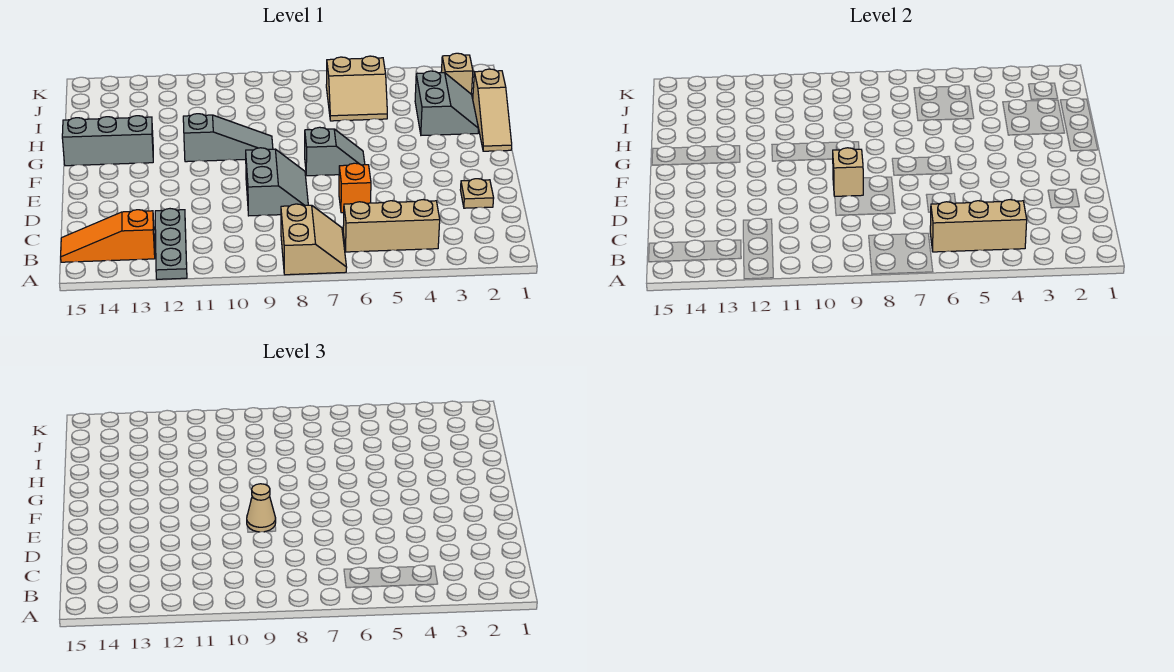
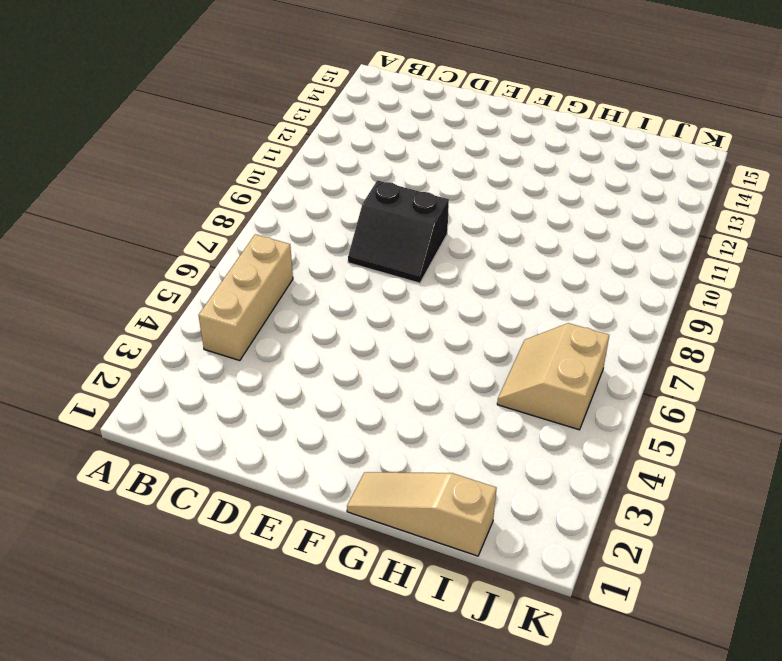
black slope D8:E9 level 1 top 9 -> grey slope D8:E9 level 1 top 9
none -> tan slope A7:B8 level 1 top 8
none -> grey plate A12:C12 level 1
none -> orange slope B13:B15 level 1 top 13

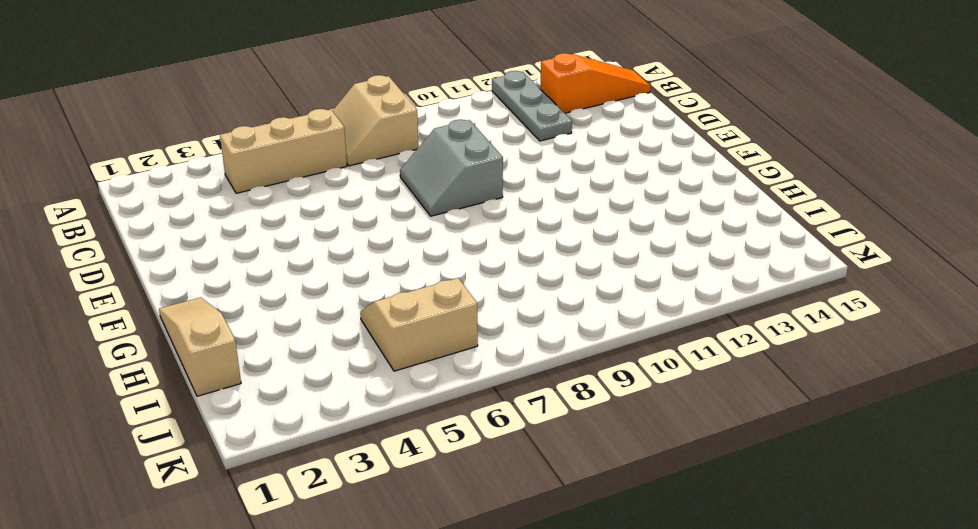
none -> tan plate D2 level 1
none -> orange brick D6 level 1
none -> grey slope F6:F7 level 1 top 7

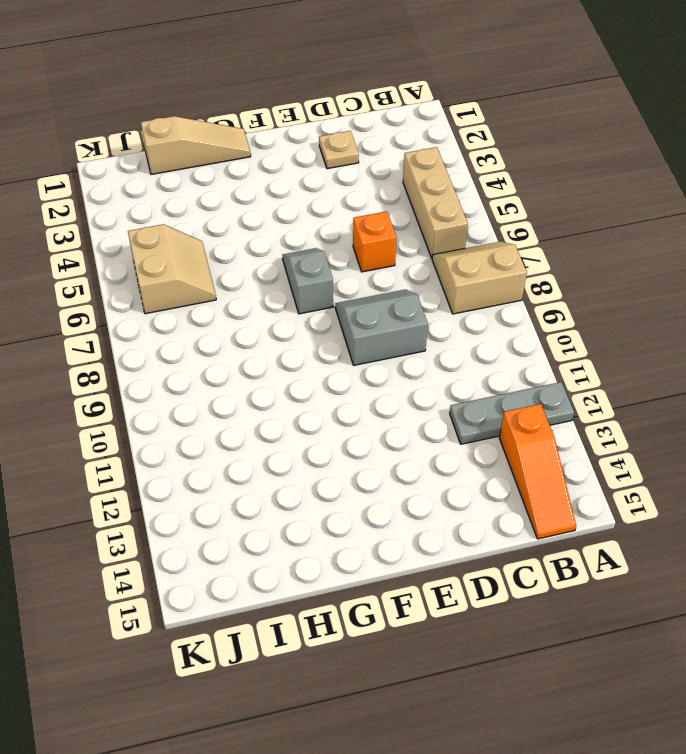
none -> grey slope G9:G11 level 1 top 11
none -> grey brick G13:G15 level 1
none -> grey slope H2:I3 level 1 top 3

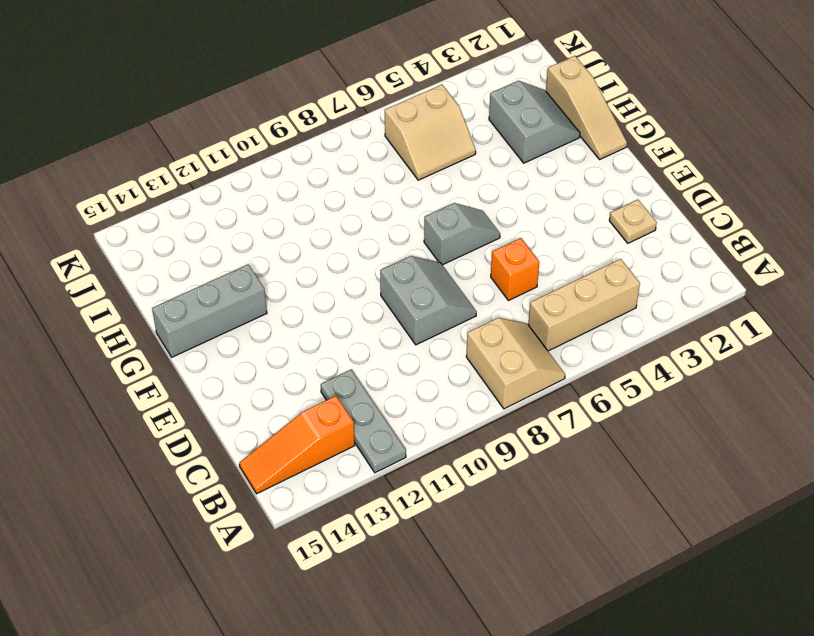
none -> grey slope G9:G11 level 1 top 11
none -> tan brick J2 level 1
none -> tan brick B4:B6 level 2

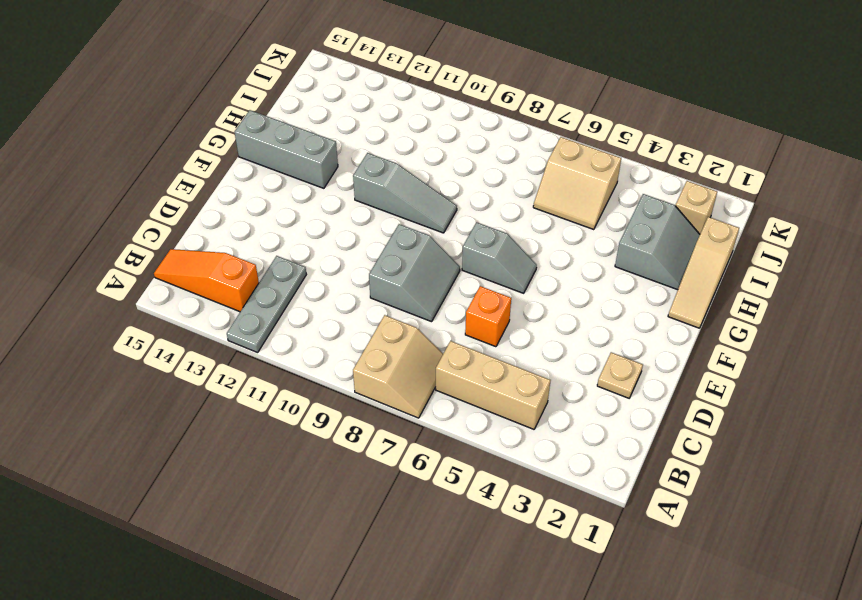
none -> tan brick B4:B6 level 2
none -> tan brick E9 level 2
none -> tan cone E9 level 3

